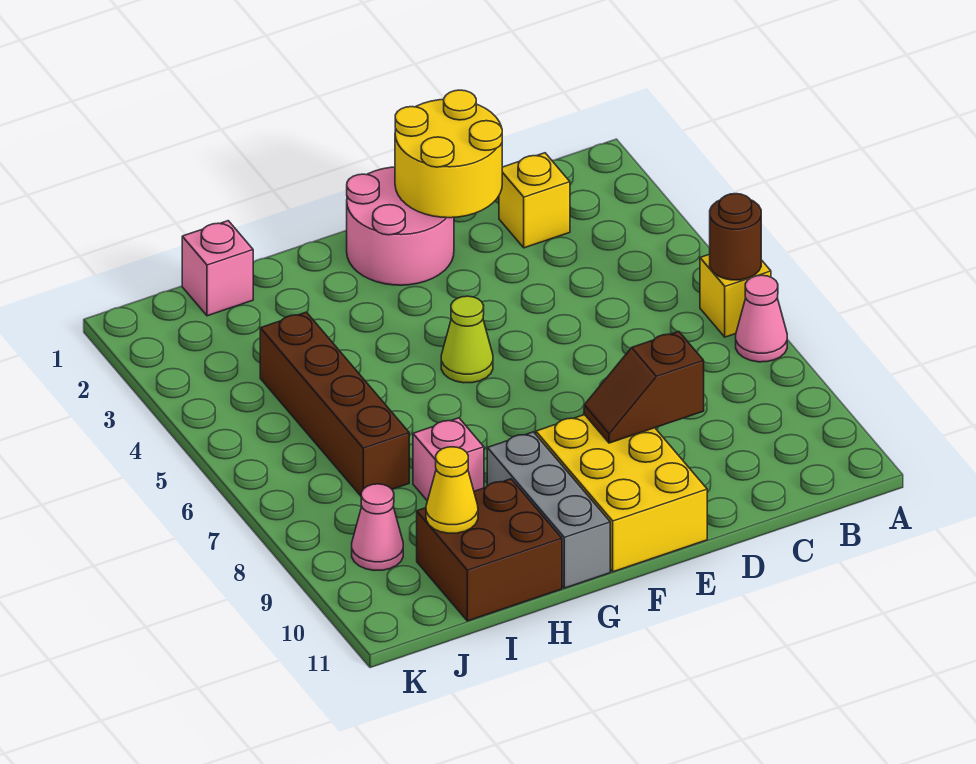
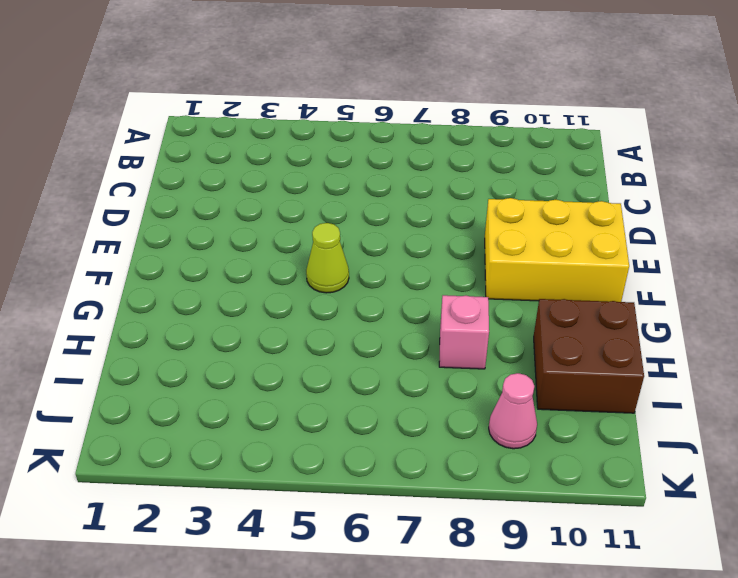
none -> yellow brick A6 level 1
none -> pink cone A7 level 1
none -> yellow brick C2 level 1

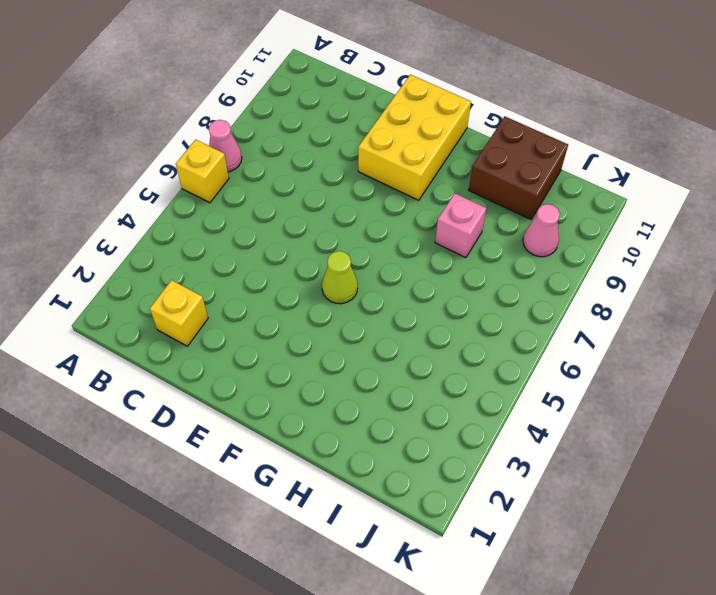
none -> pink round brick E1:F2 level 1
none -> grey brick G9:G11 level 1
none -> pink brick I1 level 1

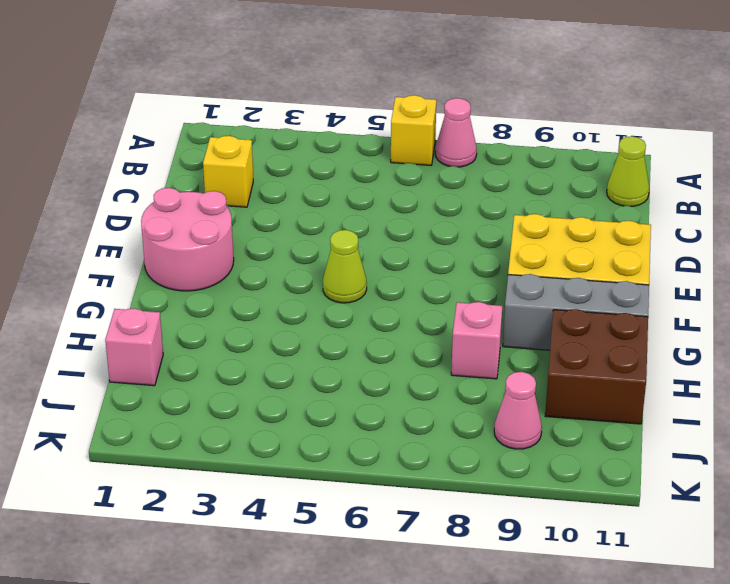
lime cone B11 level 1 -> none
none -> brown brick I4:I7 level 1
none -> brown round brick A6 level 2
none -> yellow round brick D1:E2 level 2

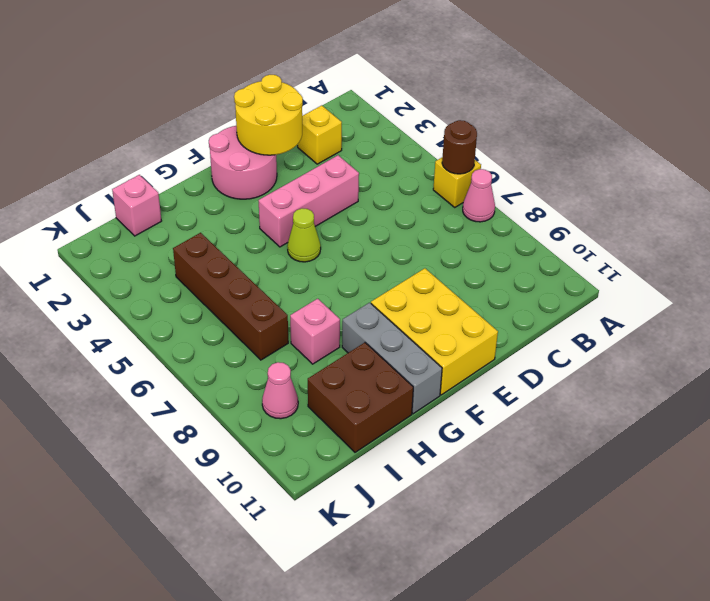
pink brick D4:F4 level 1 -> none
none -> brown slope D9:E9 level 2 top D
none -> yellow cone I10 level 2

